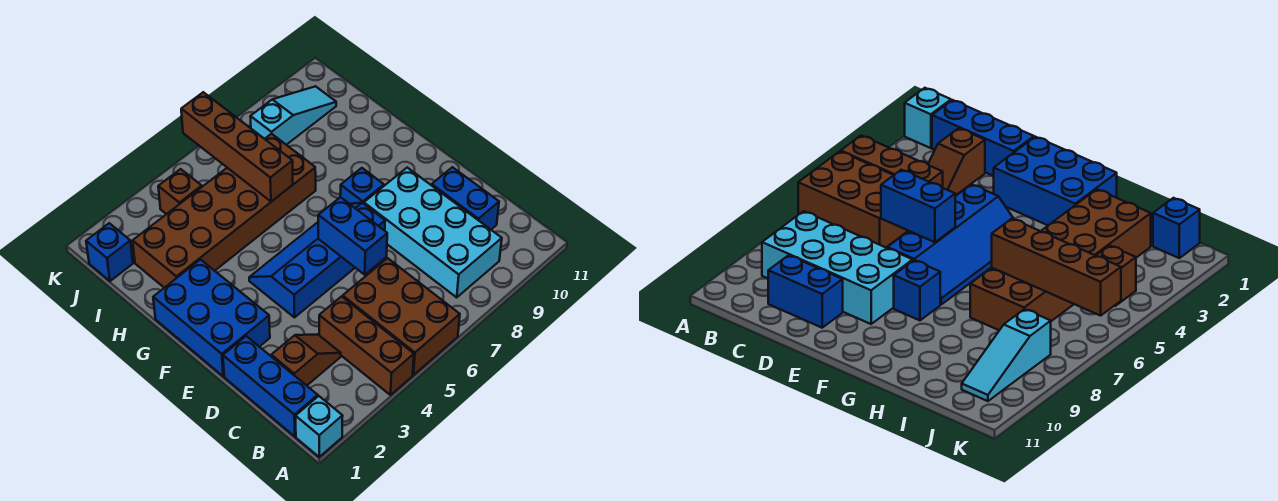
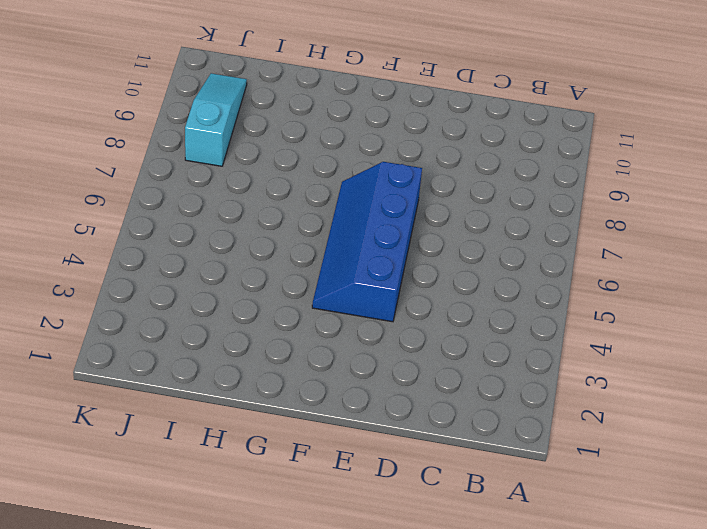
none -> cyan brick A1 level 1
none -> brown brick A4:C4 level 1
none -> brown brick A5:C6 level 1

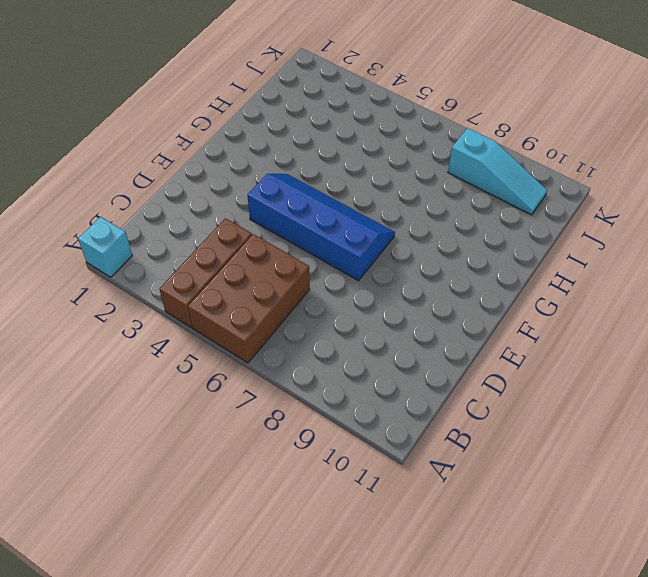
none -> blue brick B1:D1 level 1
none -> cyan brick B8:E9 level 1
none -> brown slope C2:C3 level 1 top 2

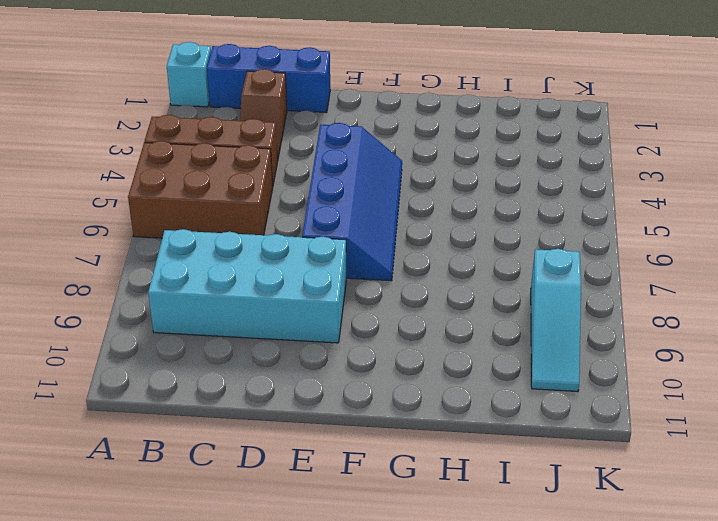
none -> blue brick C10:D10 level 1
none -> blue brick E1:G2 level 1
none -> blue brick F8 level 1

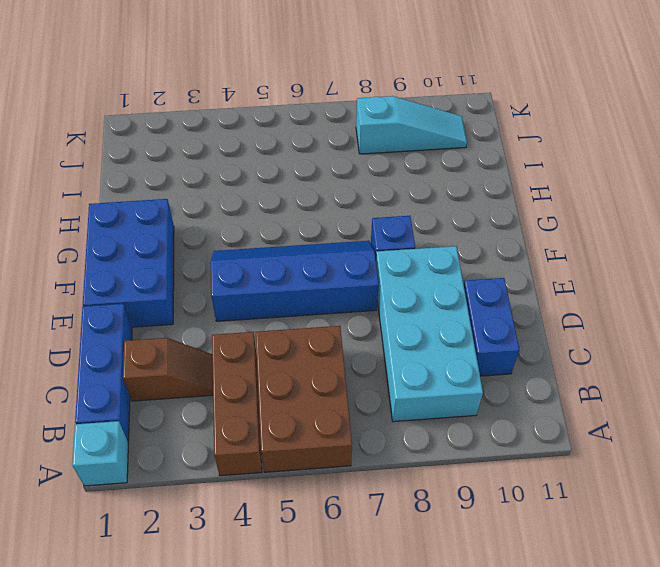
none -> brown brick H2:I7 level 1
none -> blue brick J1 level 1
none -> brown brick J4 level 1

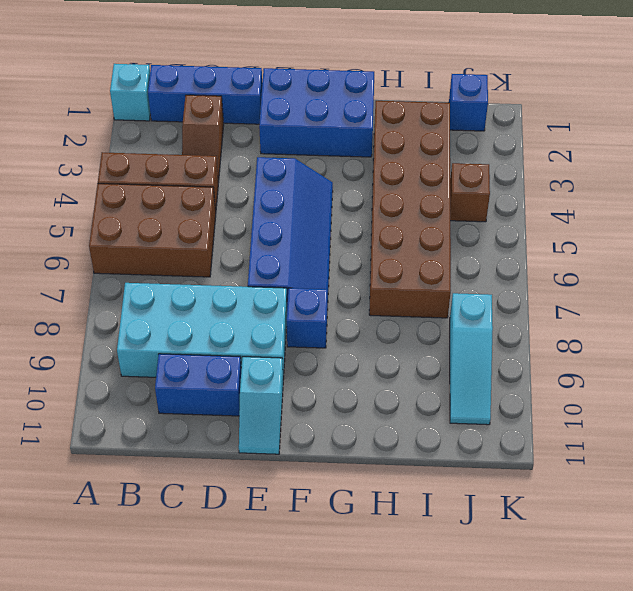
cyan slope E10:E11 level 1 top 10 -> none
none -> blue brick D6:E6 level 2
none -> brown brick H6:K6 level 2

